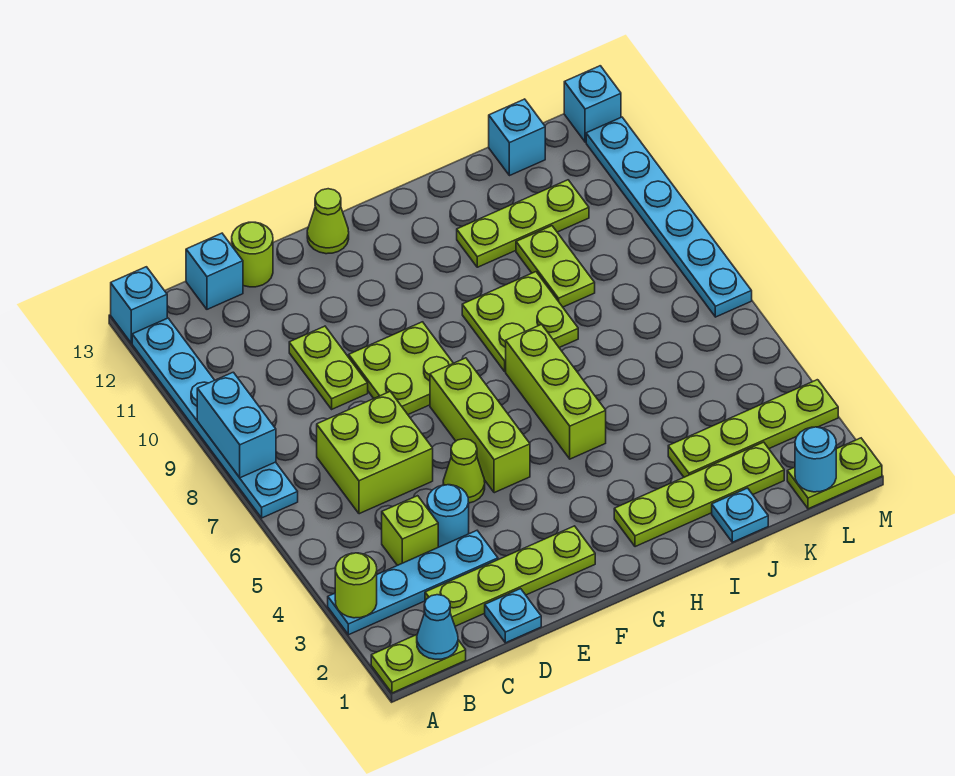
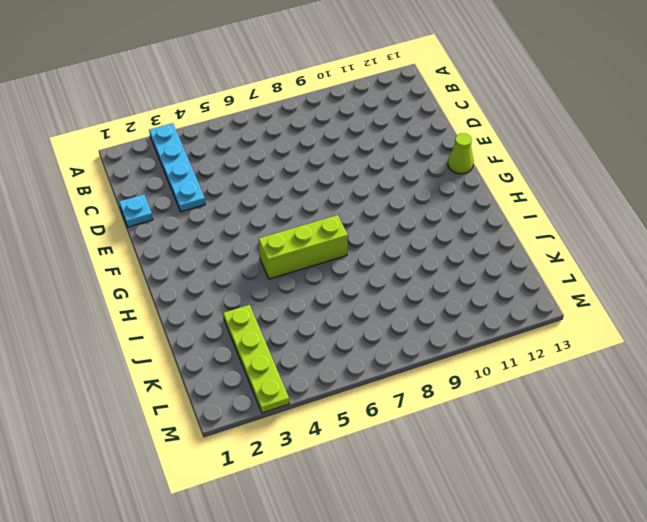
none -> lime plate A1:B1 level 1
none -> cyan plate A7:A12 level 1
none -> cyan brick A13 level 1
none -> lime plate C2:F2 level 1

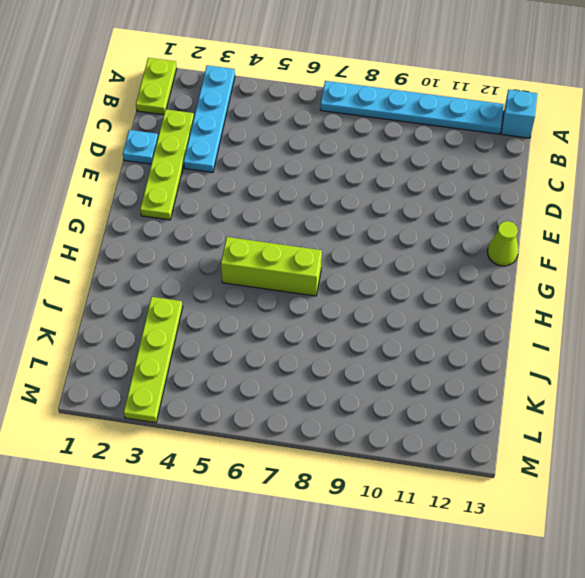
none -> lime brick C4 level 1
none -> lime brick C6:D7 level 1
none -> cyan brick C13 level 1
none -> cyan round brick D4 level 1

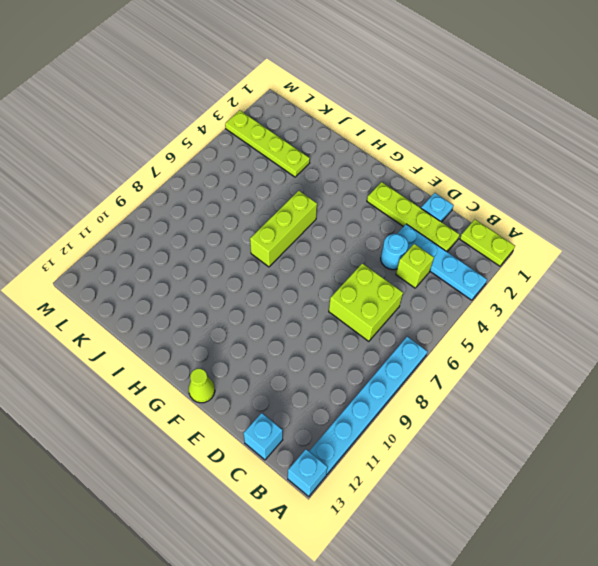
none -> lime plate D9:D10 level 1
none -> lime round brick D13 level 1
none -> lime cone E5 level 1
none -> lime plate E8:F9 level 1

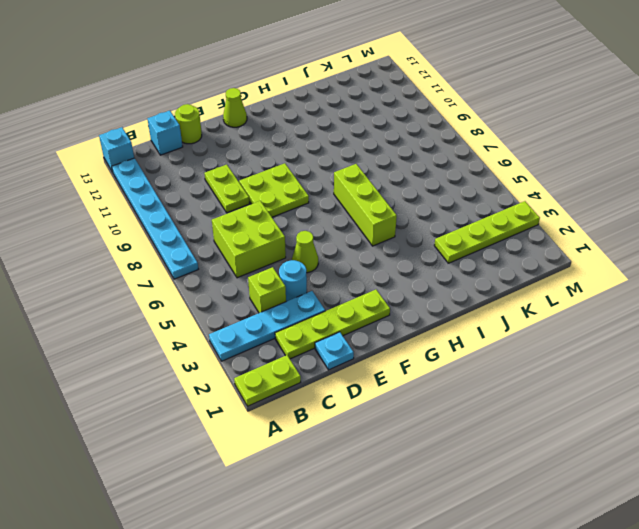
none -> lime brick F5:F7 level 1
none -> lime plate H2:K2 level 1
none -> lime plate H8:I9 level 1
none -> lime plate I11:K11 level 1

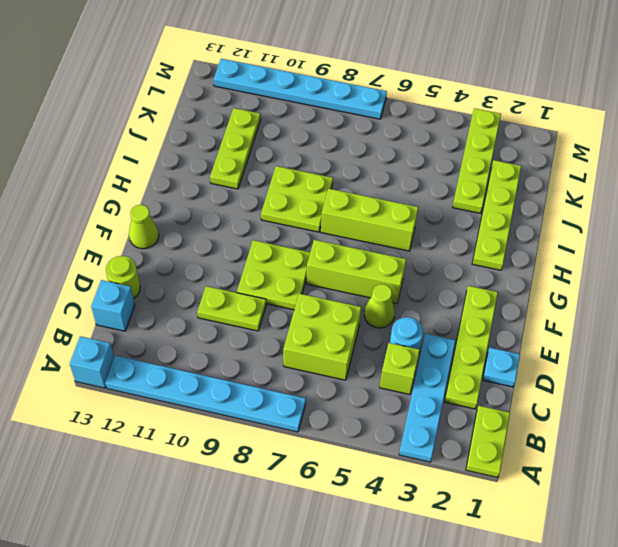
none -> cyan plate J1 level 1
none -> lime plate J9:J10 level 1
none -> cyan brick K13 level 1
none -> lime plate L1:M1 level 1

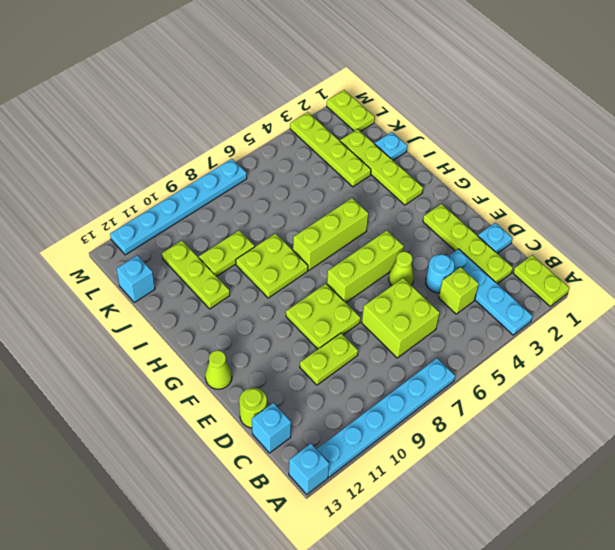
none -> cyan brick M13 level 1
none -> lime round brick A3 level 2
none -> cyan brick A8:A9 level 2
none -> cyan cone B1 level 2

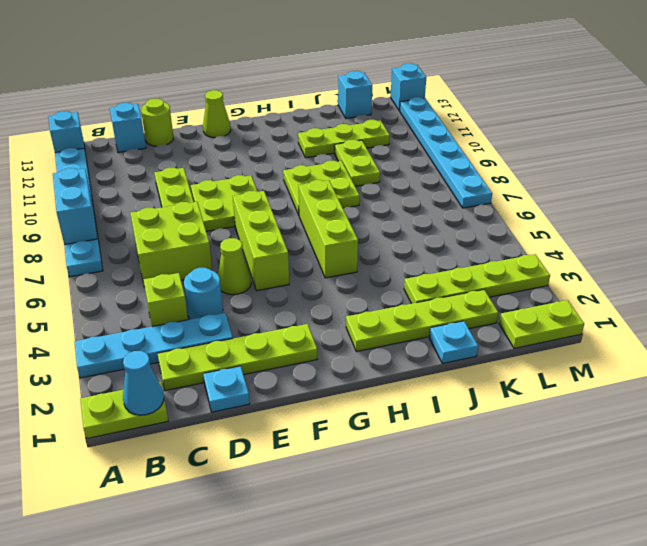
none -> lime round brick A3 level 2
none -> cyan round brick L1 level 2

